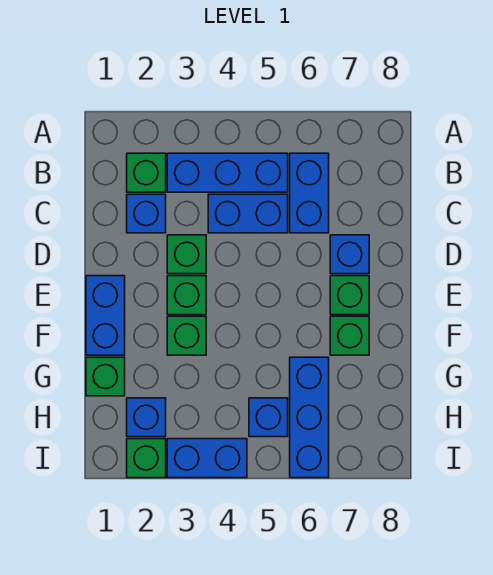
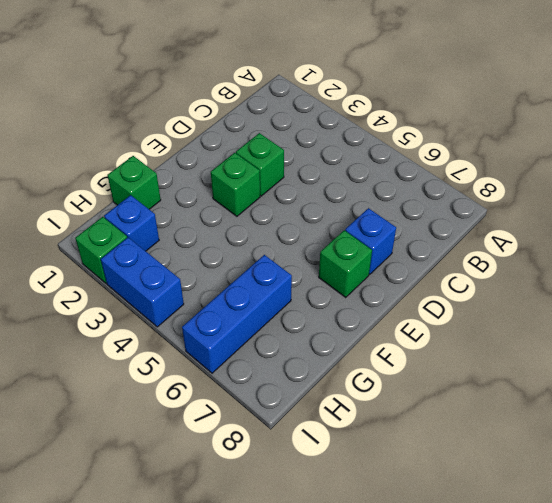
none -> green brick B2 level 1
none -> blue brick B3:B5 level 1
none -> blue brick B6:C6 level 1

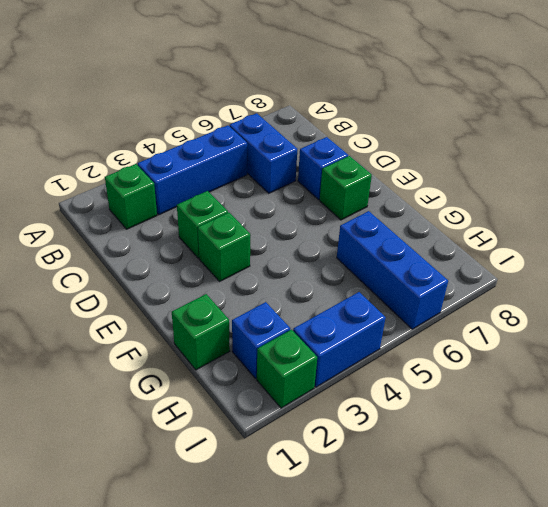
none -> blue brick C2 level 1
none -> blue brick C4:C5 level 1
none -> blue brick E1:F1 level 1

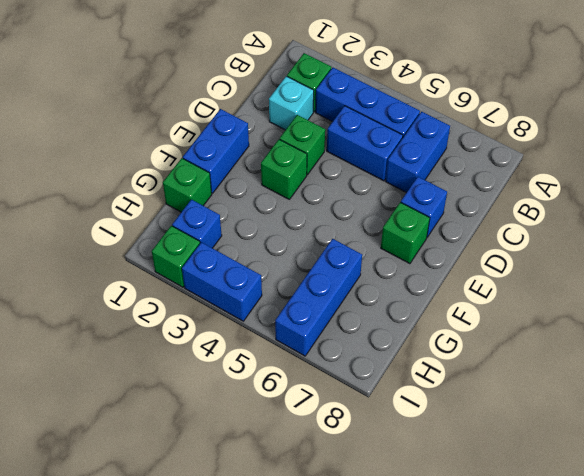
cyan brick C2 level 1 -> blue brick C2 level 1
none -> green brick F3 level 1
none -> green brick F7 level 1
none -> blue brick H5 level 1

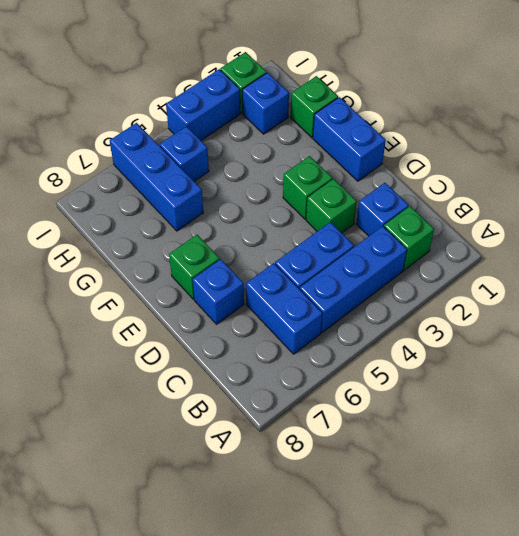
none -> green brick F3 level 1
none -> green brick F7 level 1

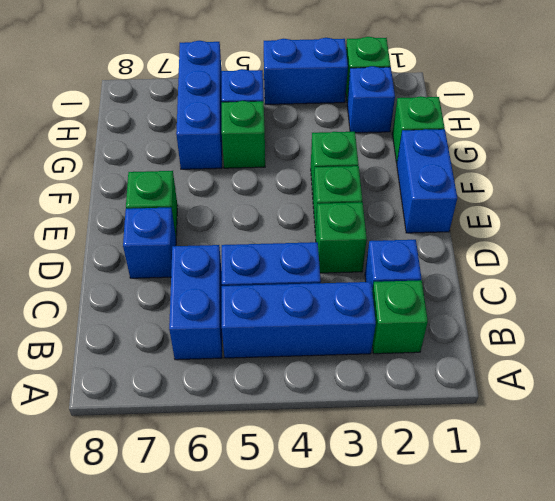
green brick G5 level 1 -> green brick F7 level 1

